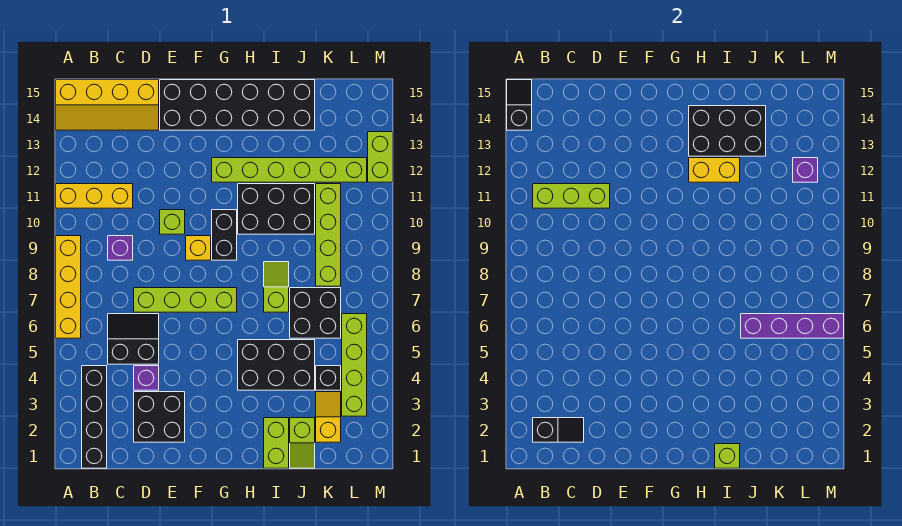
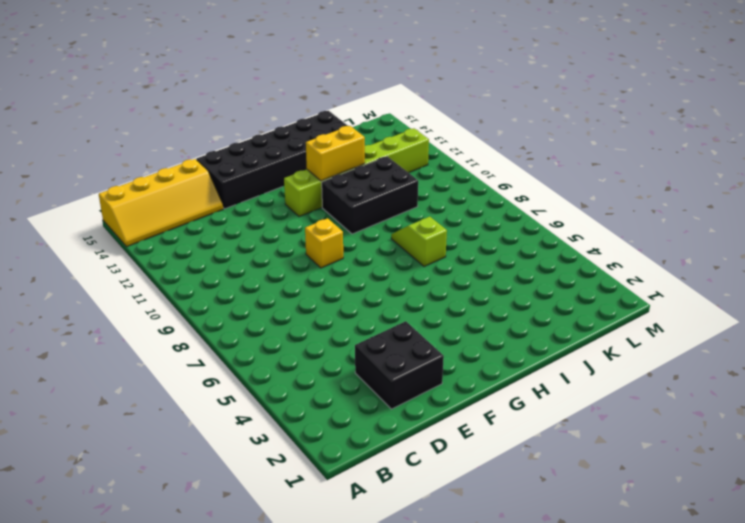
none -> yellow brick A6:A9 level 1
none -> yellow brick A11:C11 level 1
none -> black brick B1:B4 level 1
none -> black slope C5:D6 level 1 top 5

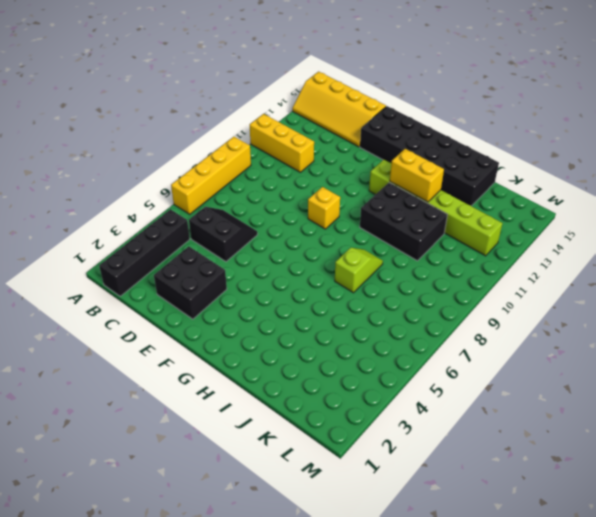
none -> purple brick C9 level 1
none -> purple brick D4 level 1
none -> lime brick D7:G7 level 1
none -> lime brick E10 level 1

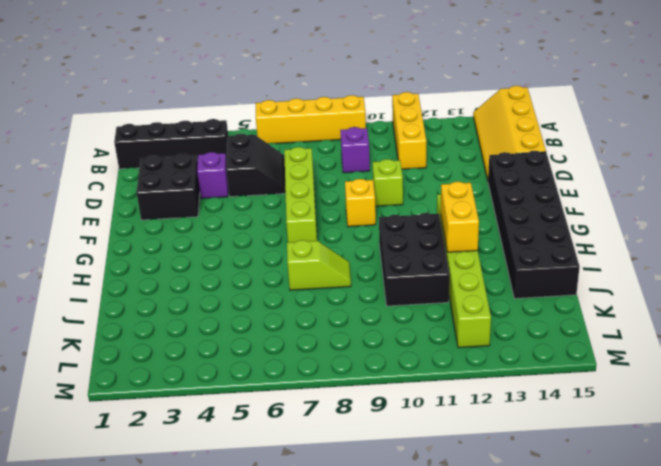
none -> black brick G9:G10 level 1
none -> black brick H4:J5 level 1
none -> lime brick I1:I2 level 1
none -> lime slope J1:J2 level 1 top 2

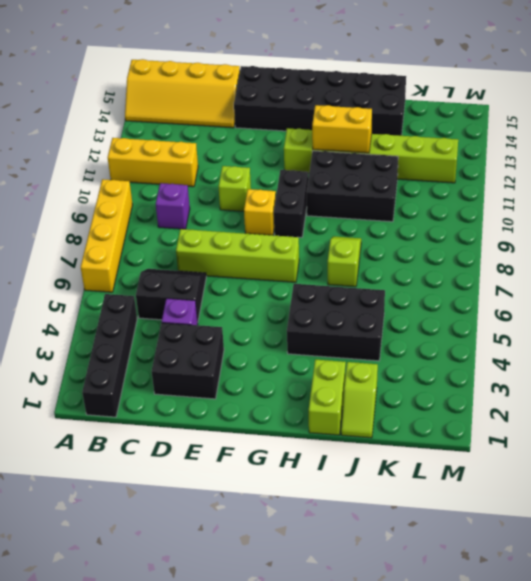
none -> black brick J6:K7 level 1
none -> yellow slope K2:K3 level 1 top 2
none -> black brick K4 level 1
none -> lime brick K8:K11 level 1

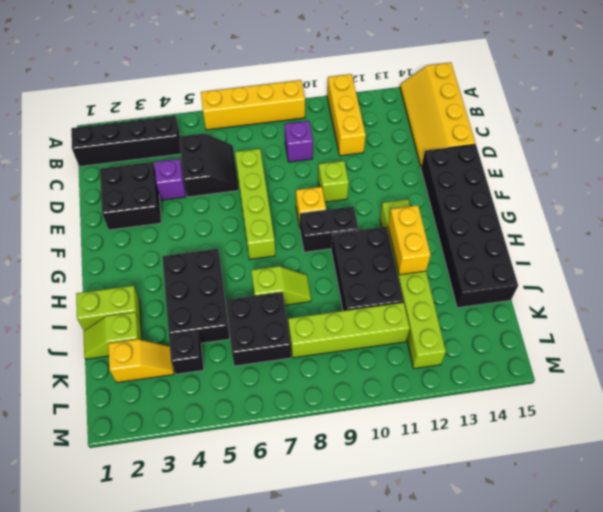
none -> lime brick L3:L6 level 1
none -> lime brick M12:M13 level 1
none -> black slope A14:A15 level 2 top 14
none -> black slope B2:C2 level 2 top B

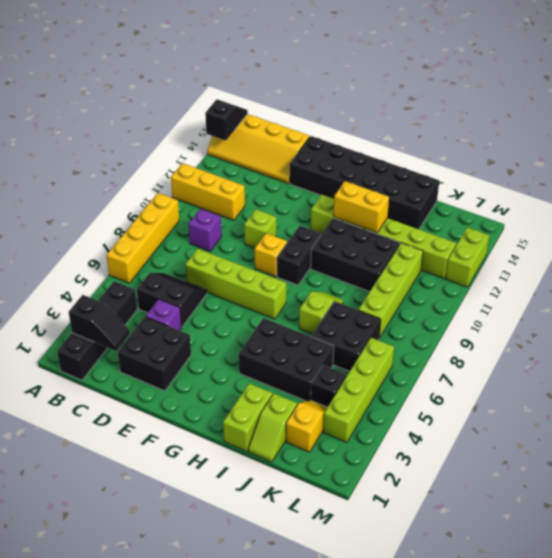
none -> lime brick B11:D11 level 2
none -> black brick H13:J14 level 2
none -> lime brick I1 level 2
none -> purple brick J6:M6 level 2

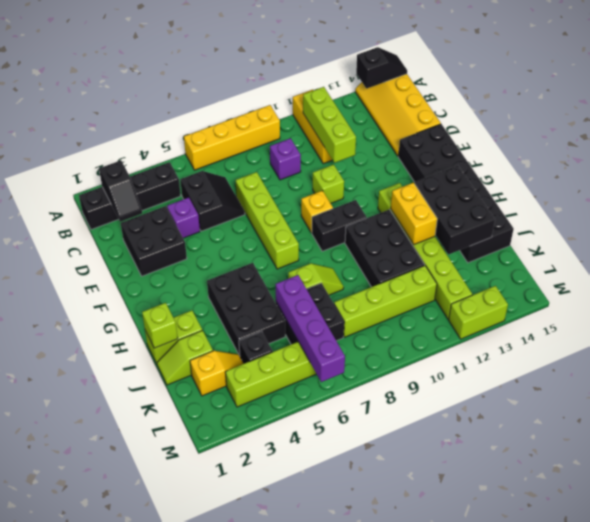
none -> purple brick L12 level 2

